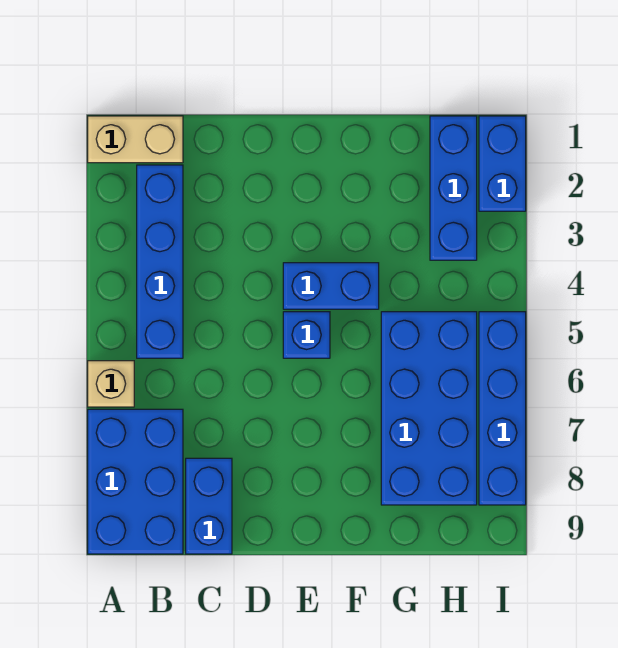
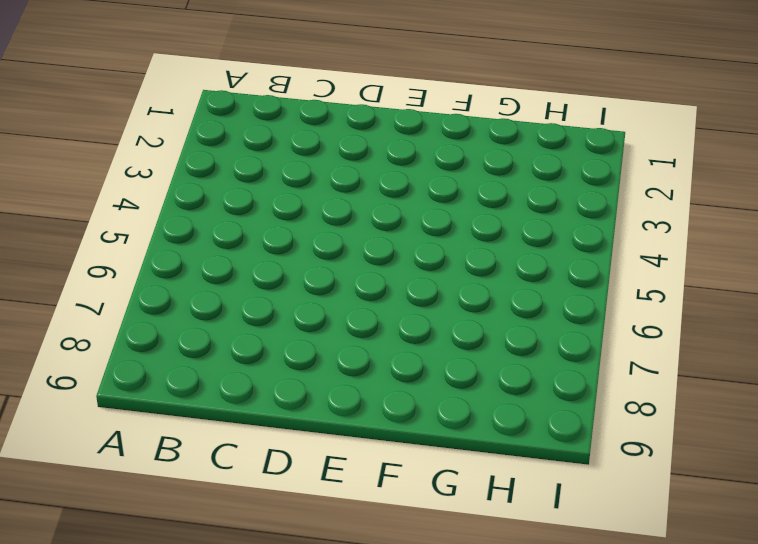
none -> tan brick A1:B1 level 1
none -> tan brick A6 level 1

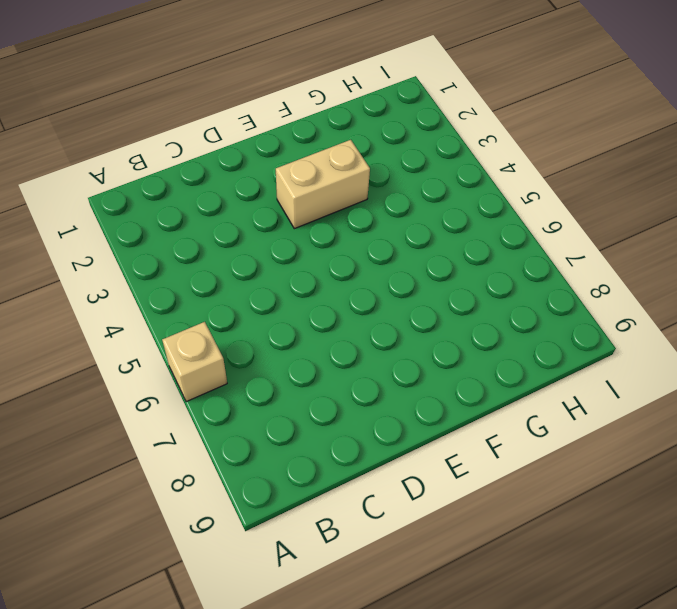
tan brick E3:F3 level 1 -> tan brick A1:B1 level 1
none -> blue brick A7:B9 level 1
none -> blue brick B2:B5 level 1

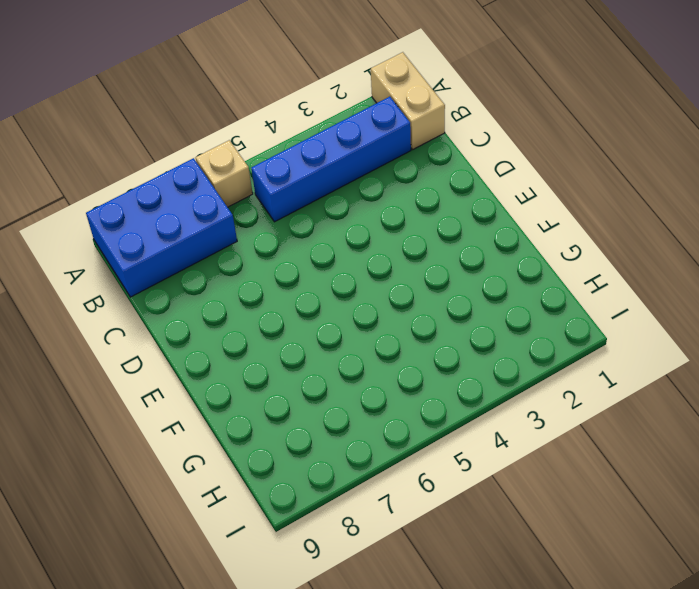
none -> blue brick C8:C9 level 1
none -> blue brick E4:F4 level 1

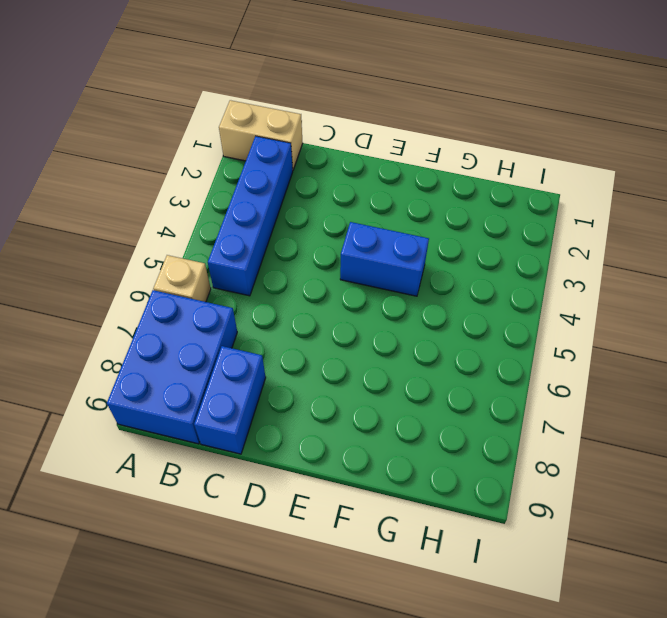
none -> blue brick E5 level 1
none -> blue brick G5:H8 level 1

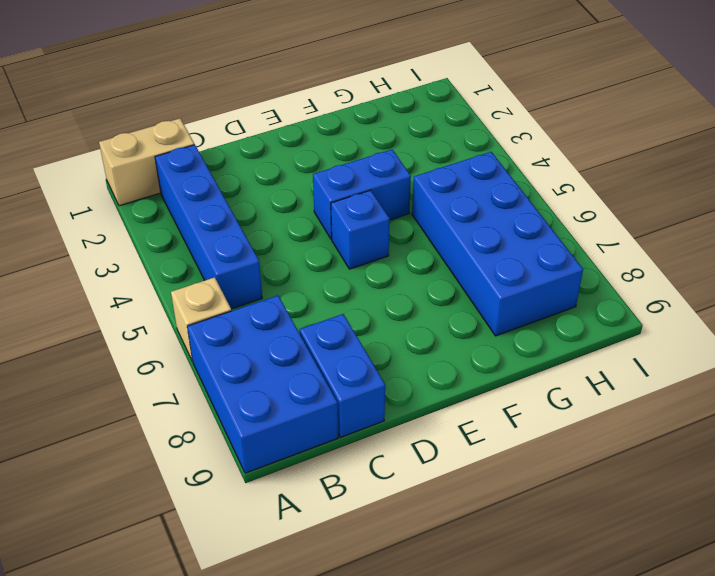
none -> blue brick H1:H3 level 1
none -> blue brick I1:I2 level 1

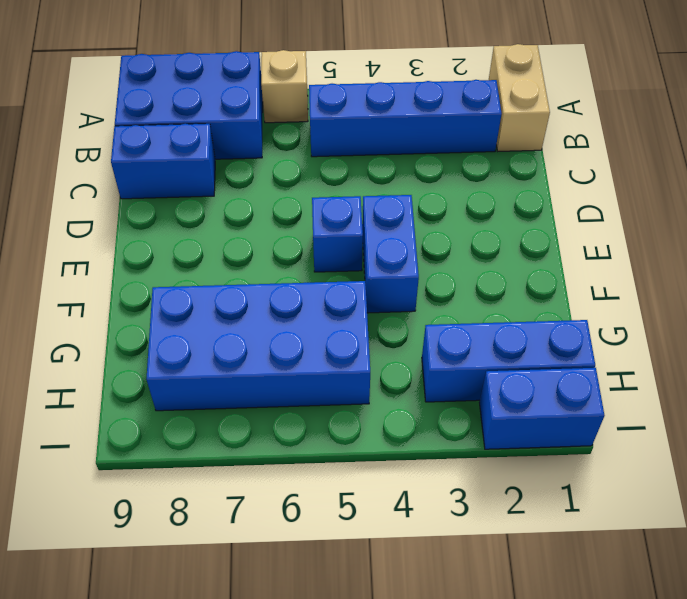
none -> blue brick I5:I8 level 1

